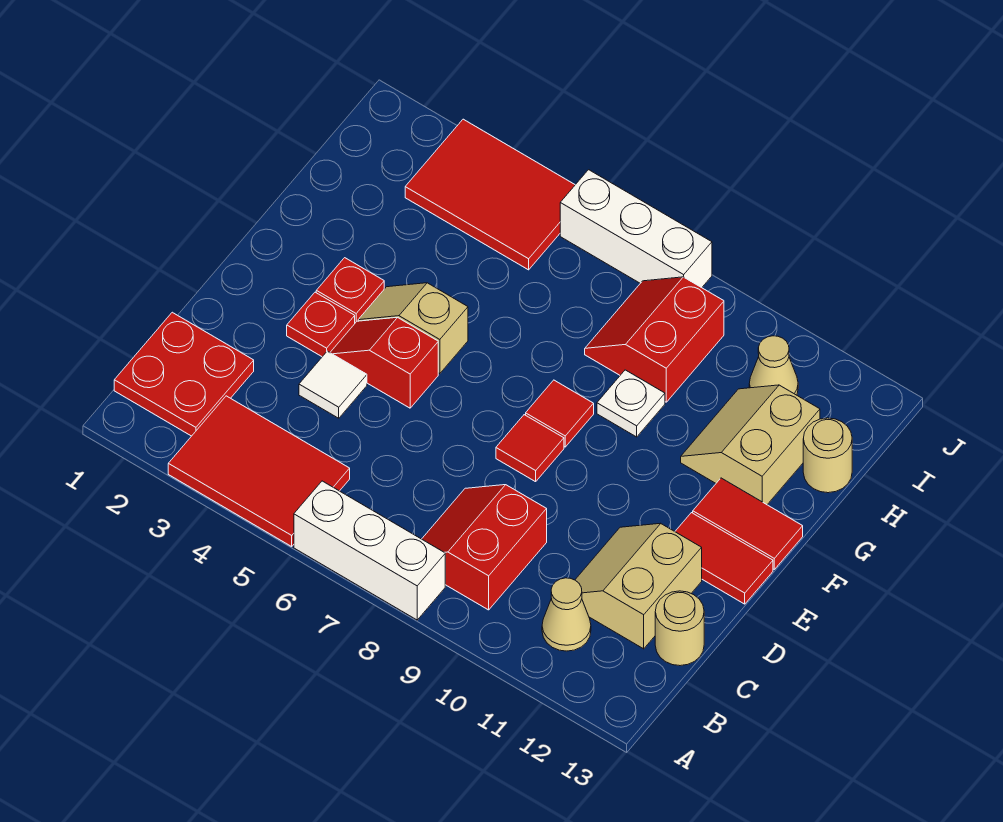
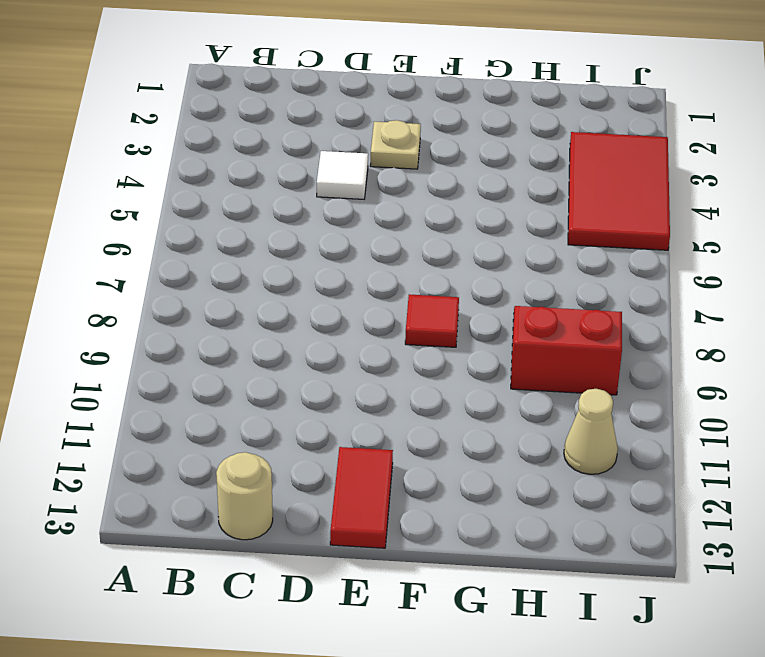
tan plate E3 level 1 -> red plate E3 level 1
none -> red tile A3:B5 level 1
none -> white brick A6:A8 level 1
none -> red plate B1:C2 level 1

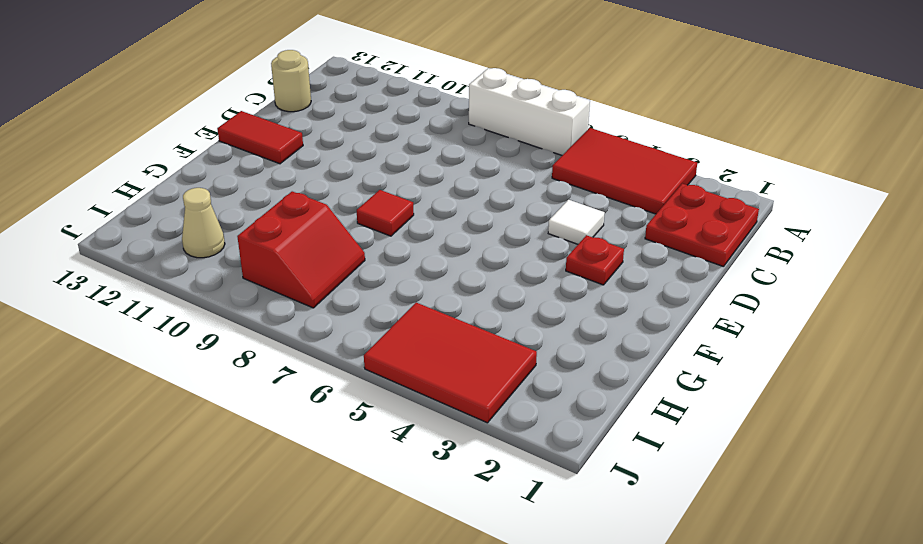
none -> red slope B8:C9 level 1 top 9
none -> tan cone B11 level 1
none -> tan slope C11:D12 level 1 top 12

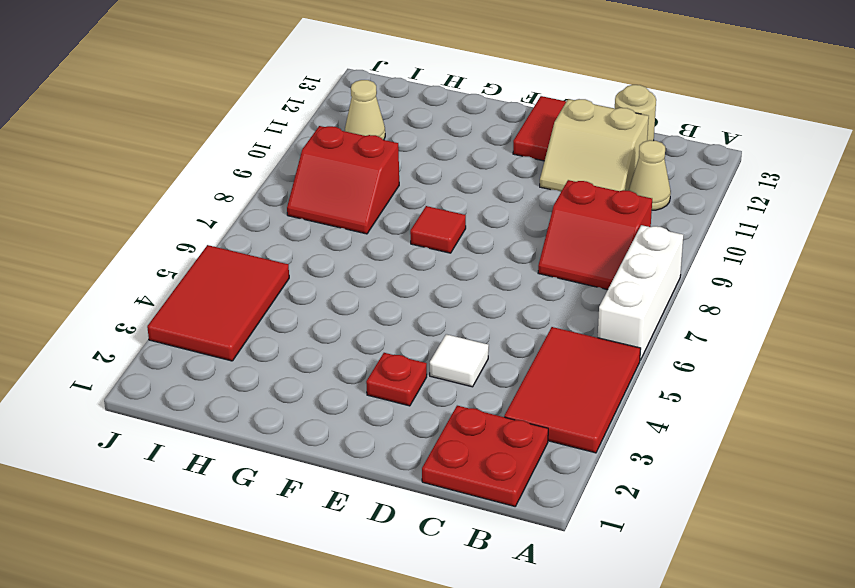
none -> red slope E4:E5 level 1 top 5
none -> red tile E8 level 1
none -> red plate F3 level 1

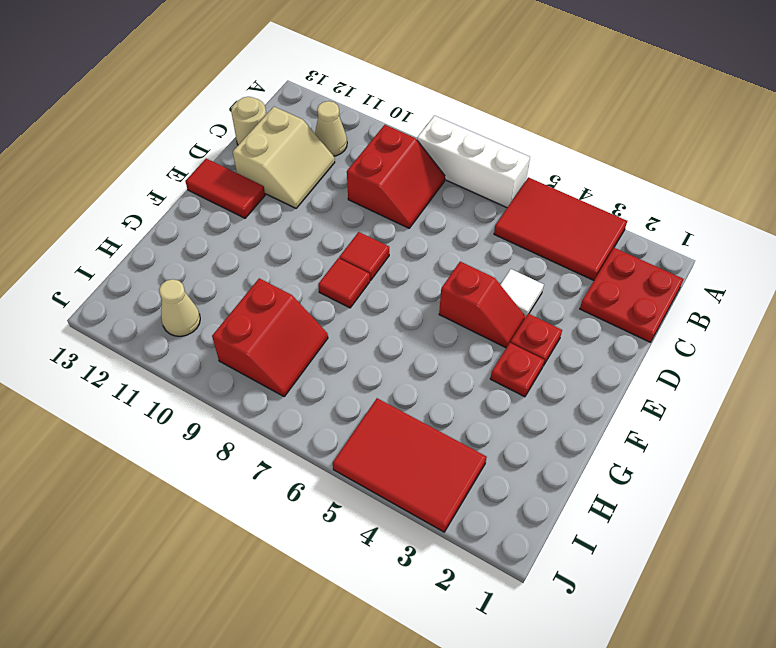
none -> tan slope F4:F5 level 1 top 5
none -> red tile F12:F13 level 1
none -> white plate G9 level 1

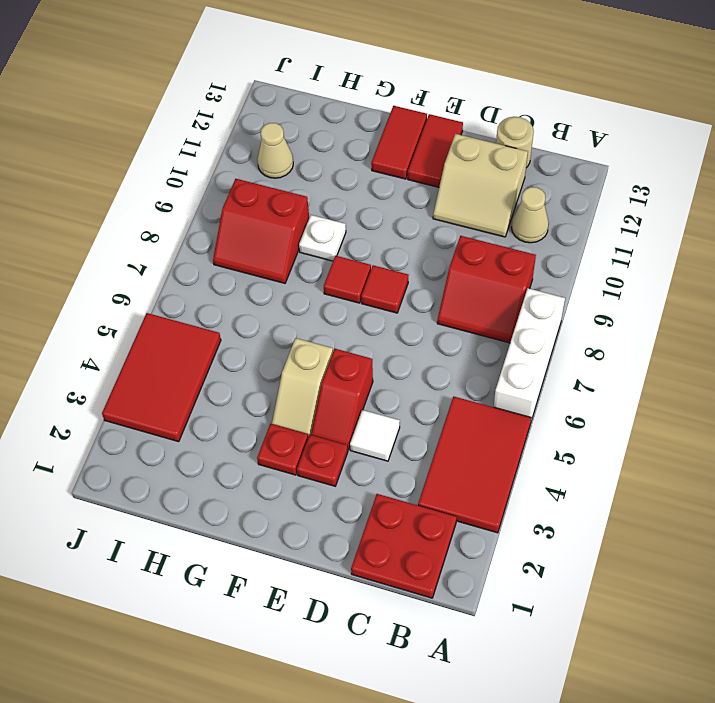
none -> tan slope G11:H12 level 1 top 12
none -> tan round brick H13 level 1
none -> white brick J6:J8 level 1

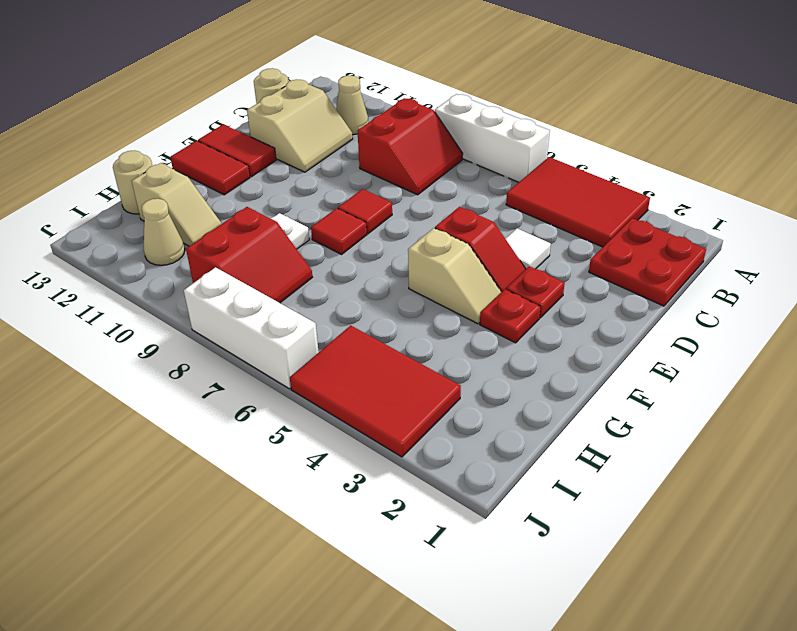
tan slope H11:H12 level 1 top 12 -> tan slope G11:H12 level 1 top 12

